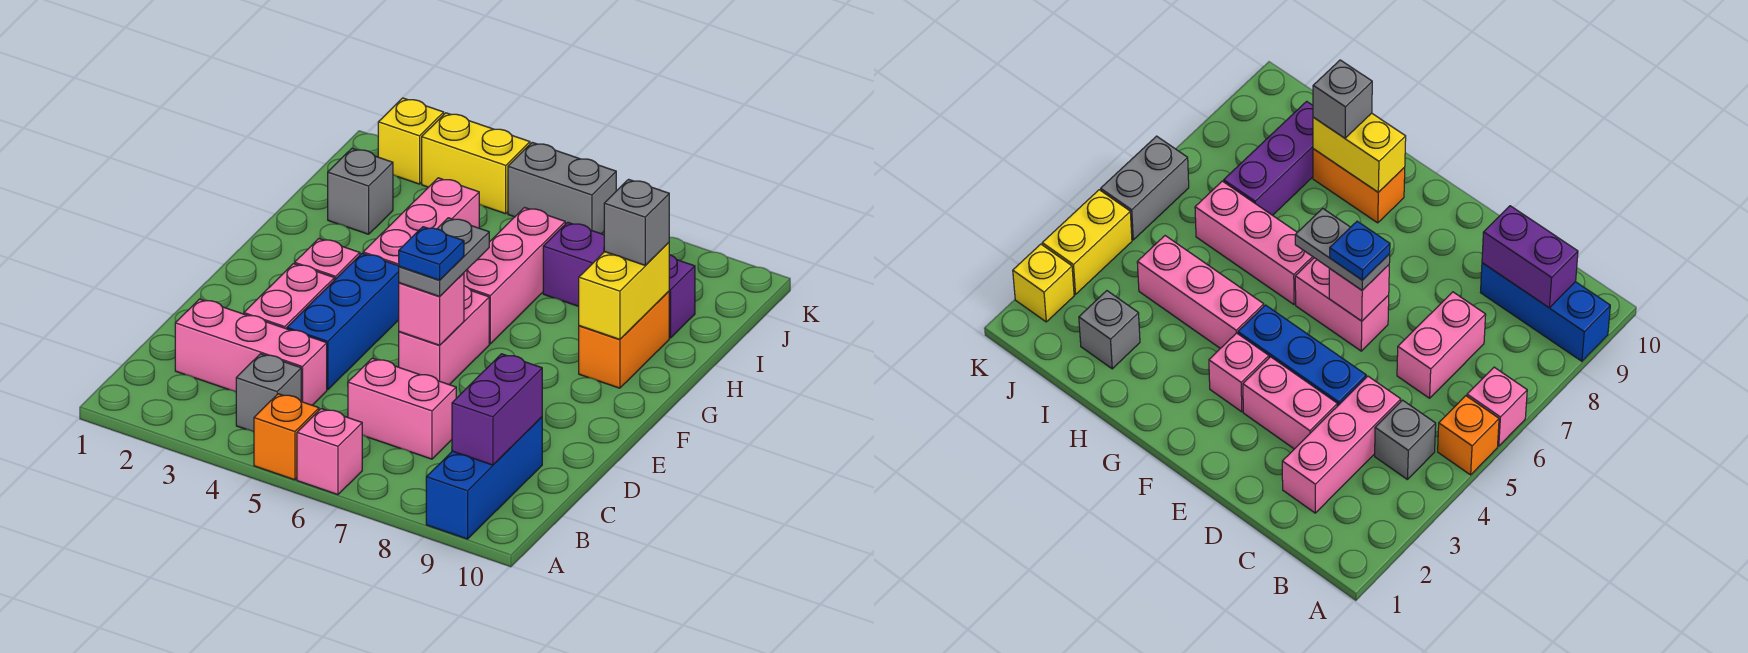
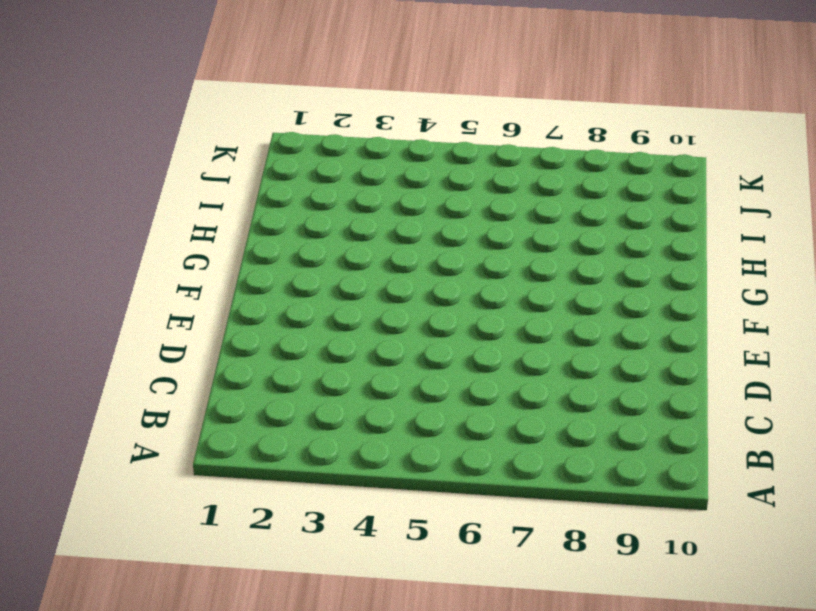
none -> orange brick A5 level 1
none -> pink brick A6 level 1
none -> blue brick A9:C9 level 1

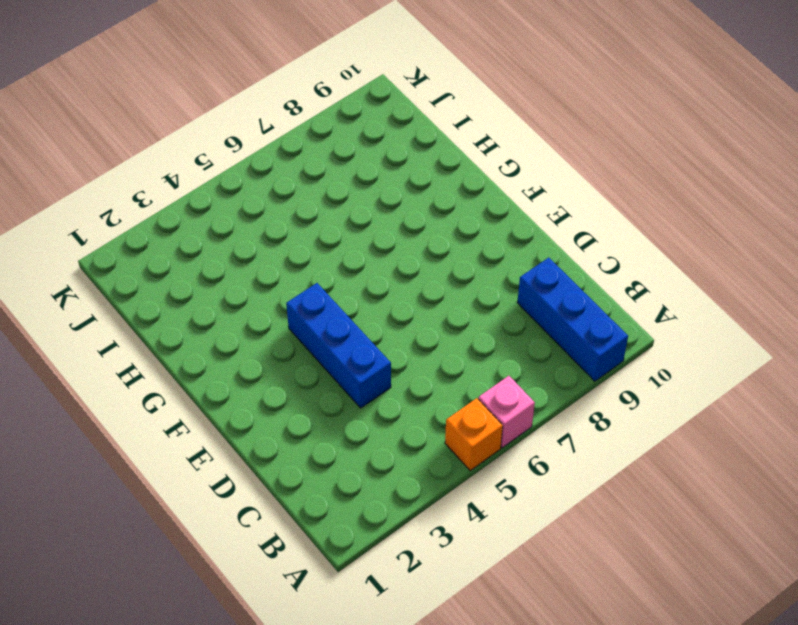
none -> grey brick B4 level 1
none -> pink brick C2:C4 level 1
none -> pink brick C6:C7 level 1

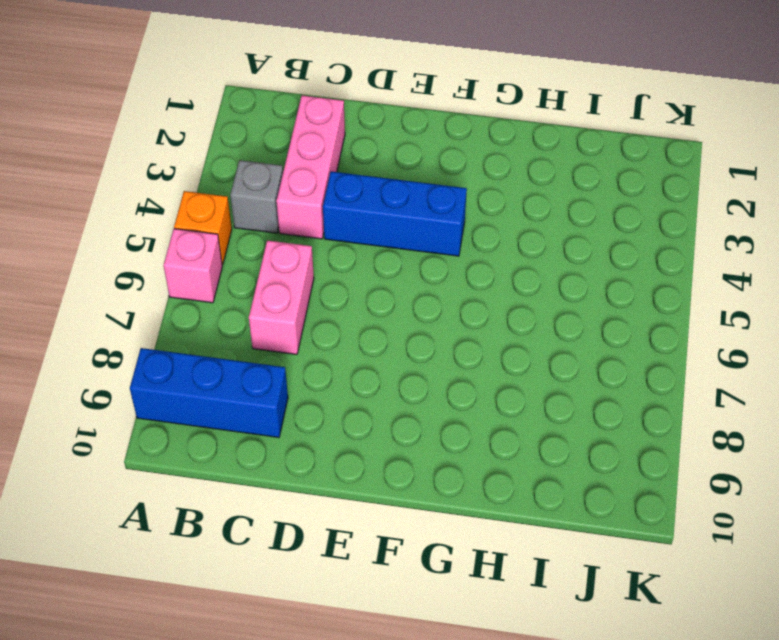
none -> pink brick D3:E3 level 1
none -> pink brick E6:F6 level 1
none -> pink brick F3 level 1

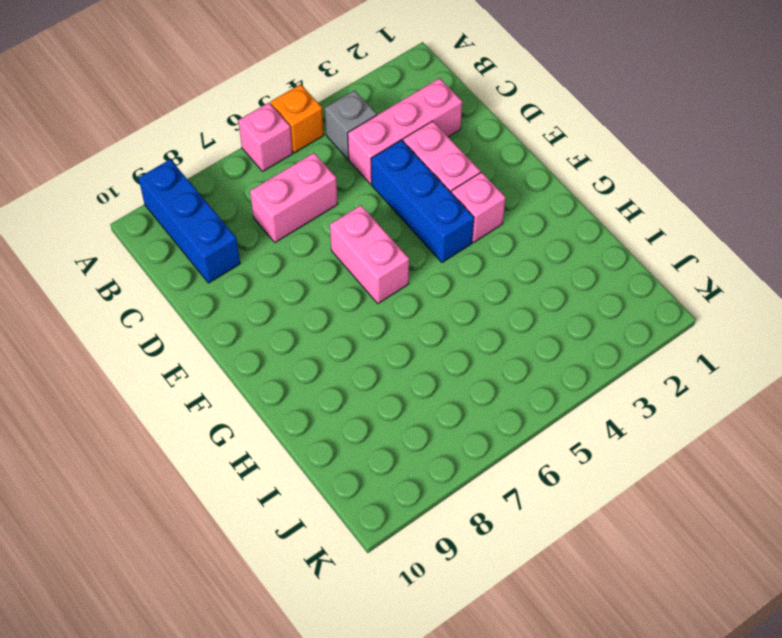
none -> pink brick G4:I4 level 1
none -> pink brick G6:I6 level 1
none -> orange brick G9:H9 level 1

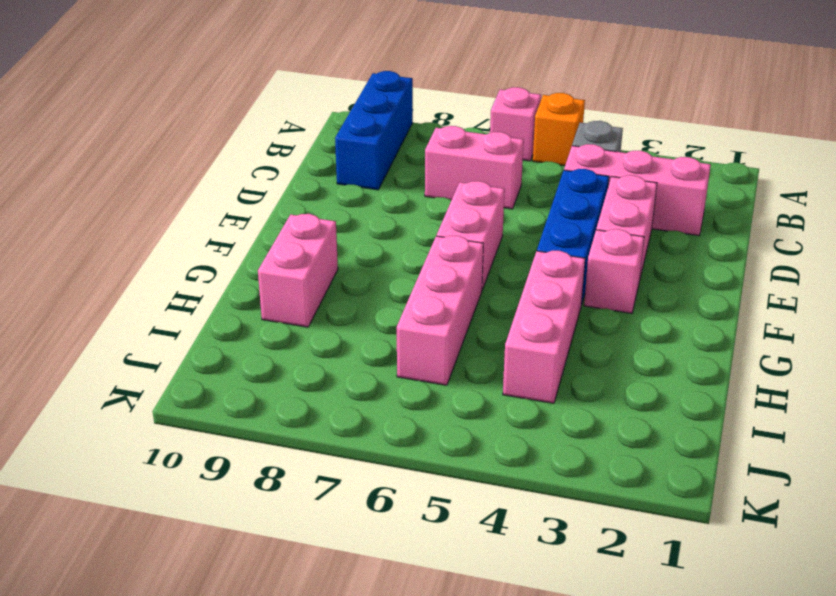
pink brick G9:H9 level 1 -> orange brick G9:H9 level 1
none -> grey brick I2 level 1
none -> purple brick I7:I9 level 1
none -> yellow brick K2 level 1

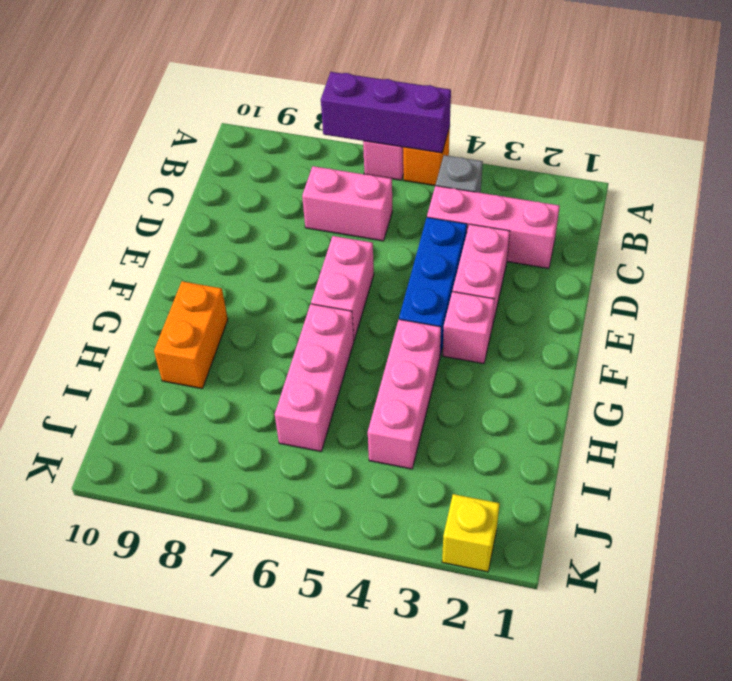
purple brick A5:A7 level 2 -> purple brick I7:I9 level 1
none -> blue brick A9:C9 level 1
none -> grey brick I2 level 1
none -> yellow brick K3:K4 level 1

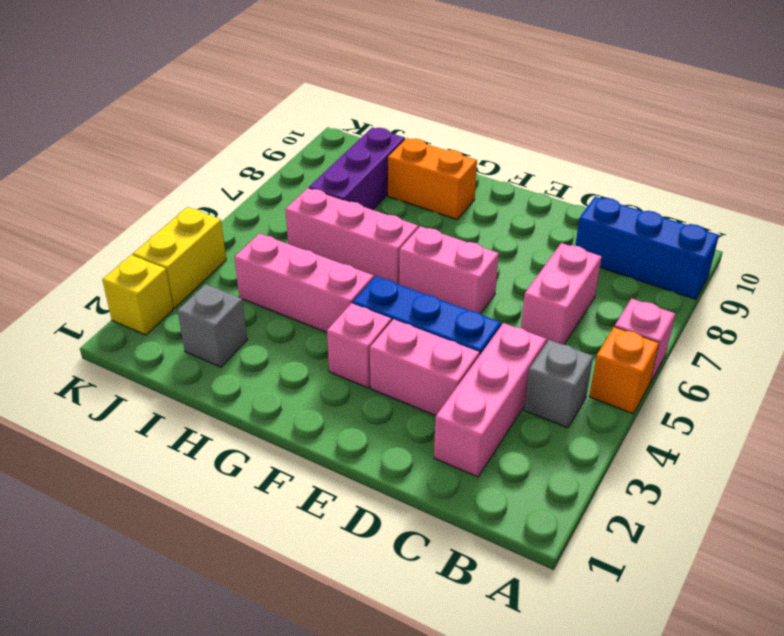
none -> grey brick K5:K6 level 1
none -> purple brick B9:C9 level 2
none -> pink brick E6 level 2

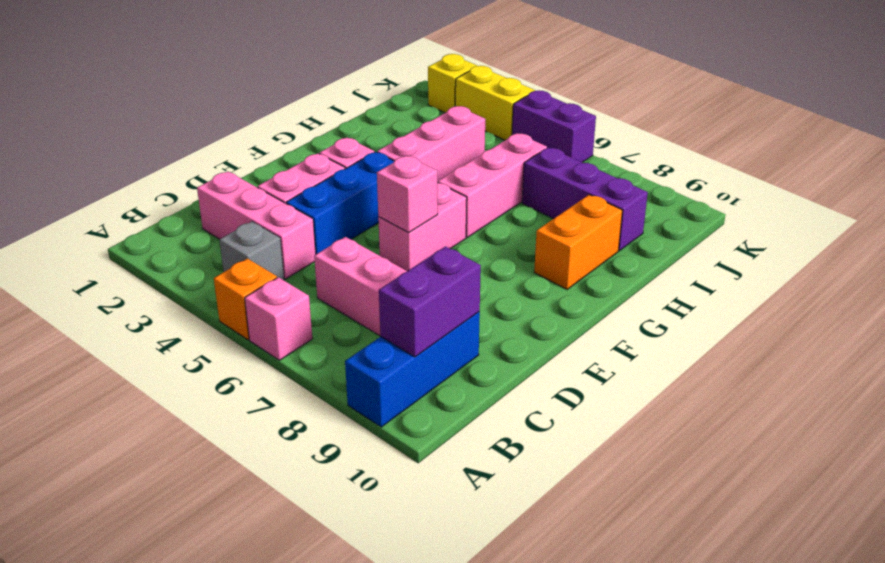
purple brick K5:K6 level 1 -> grey brick K5:K6 level 1
none -> grey brick I2 level 1
none -> yellow brick G9:H9 level 2
none -> grey plate E6:F6 level 3

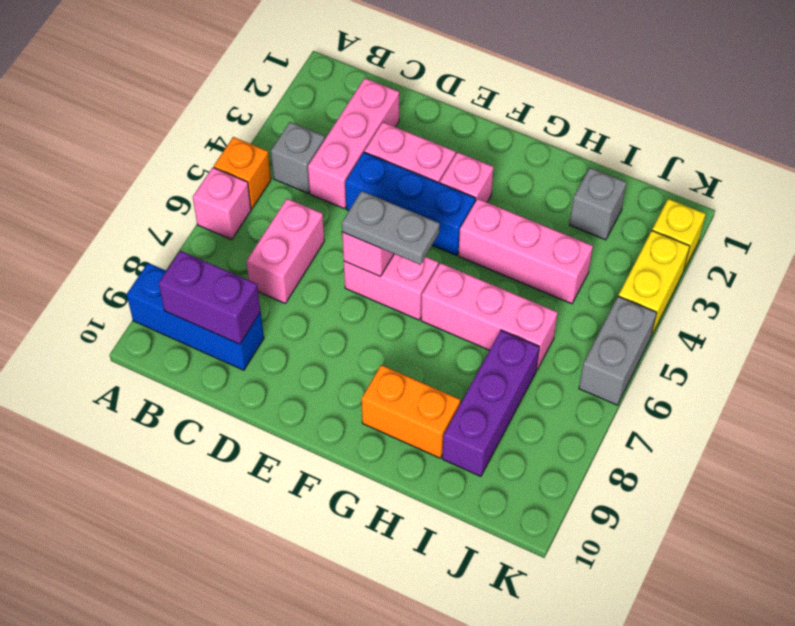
none -> yellow brick G9:H9 level 2
none -> grey brick H9 level 3
none -> blue plate E6 level 4

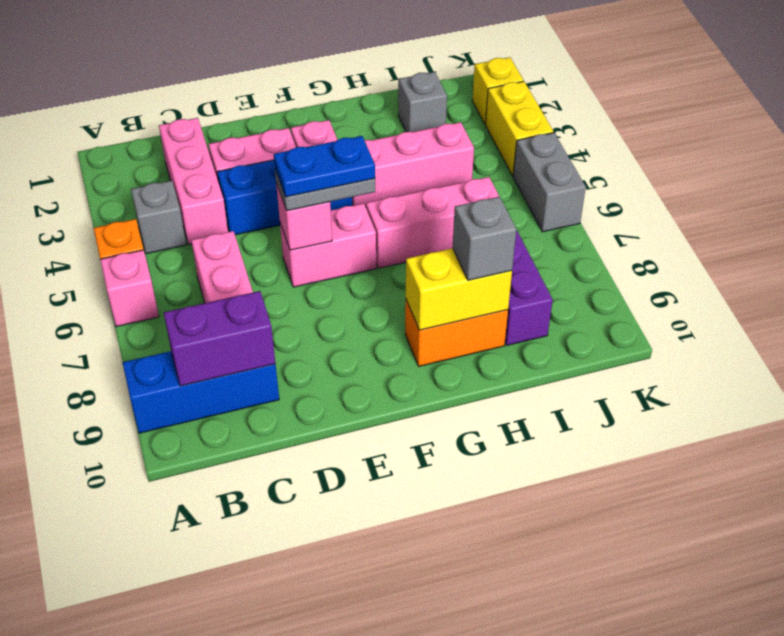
blue plate E6:F6 level 4 -> blue plate E6 level 4

